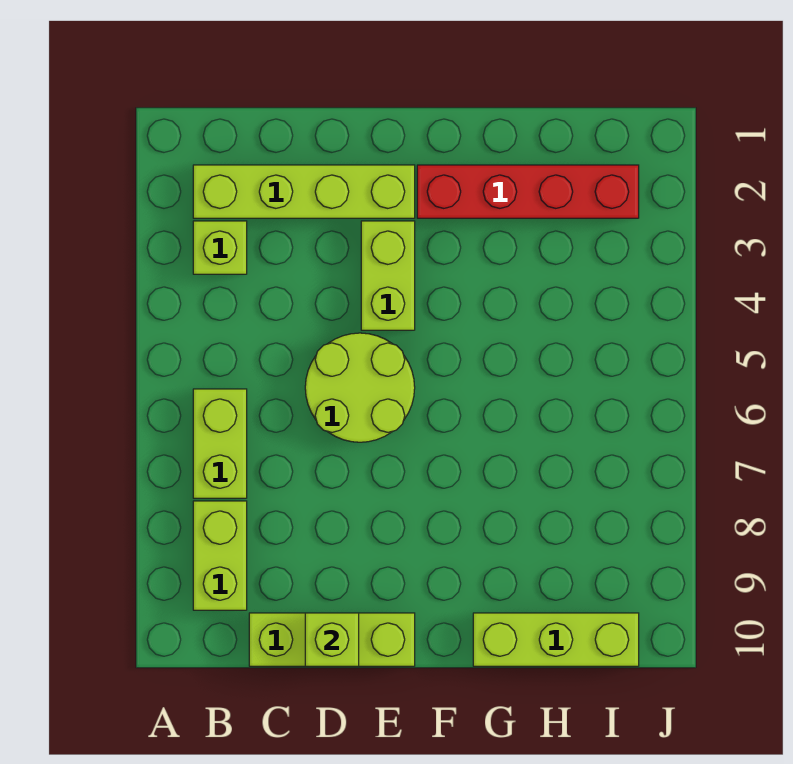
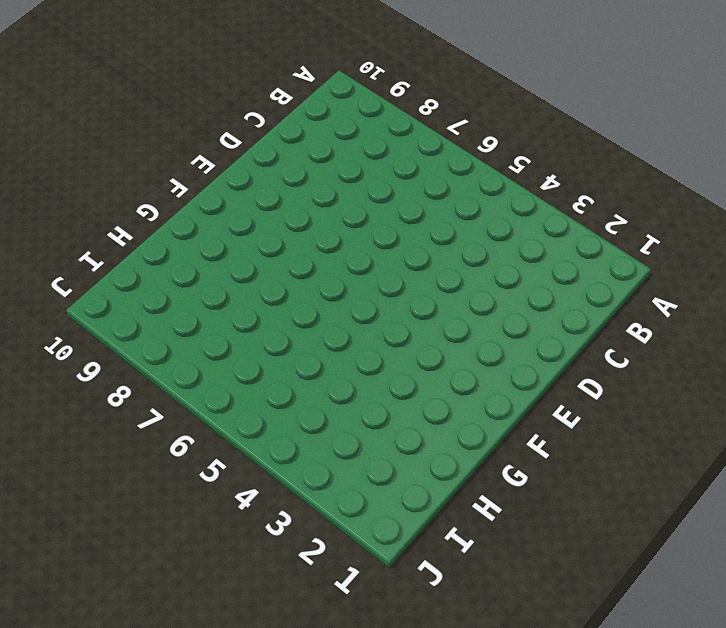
none -> lime brick B2:E2 level 1
none -> lime brick B3 level 1

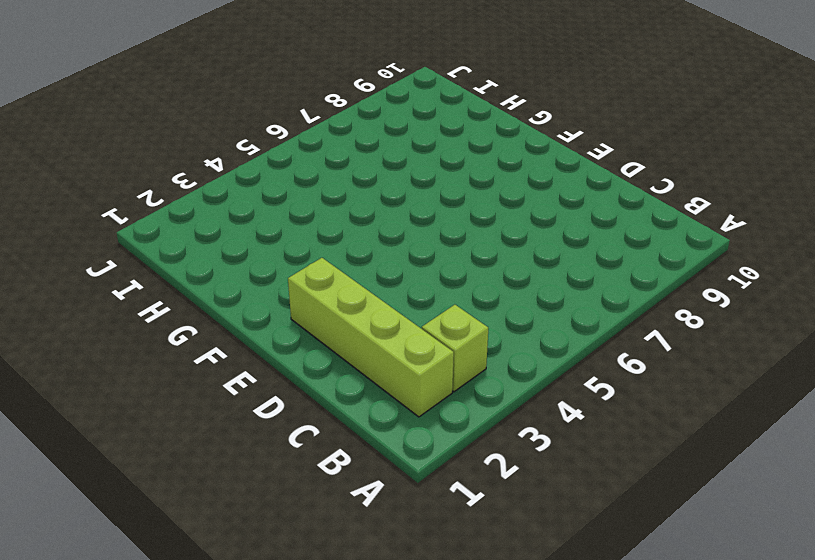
none -> lime brick B6:B7 level 1
none -> lime brick B8:B9 level 1

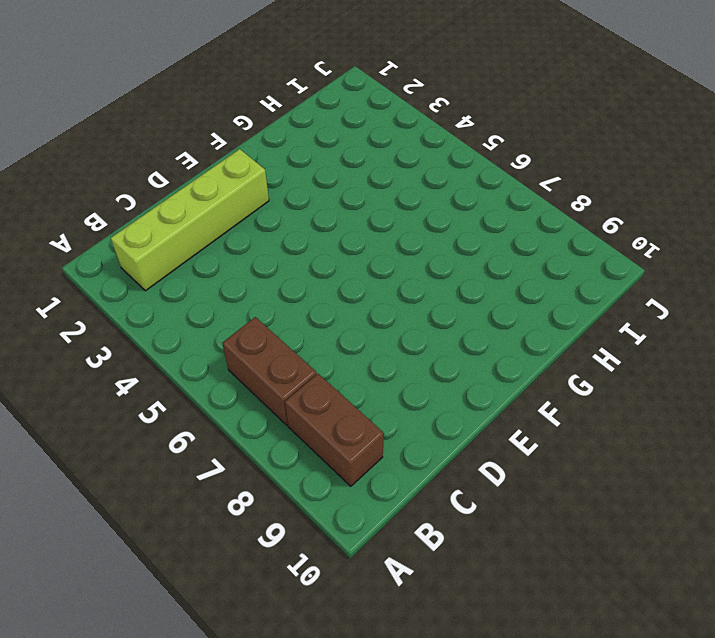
brown brick B6:B7 level 1 -> lime brick B6:B7 level 1
brown brick B8:B9 level 1 -> lime brick B8:B9 level 1
none -> lime brick B3 level 1
none -> lime brick C10:E10 level 1

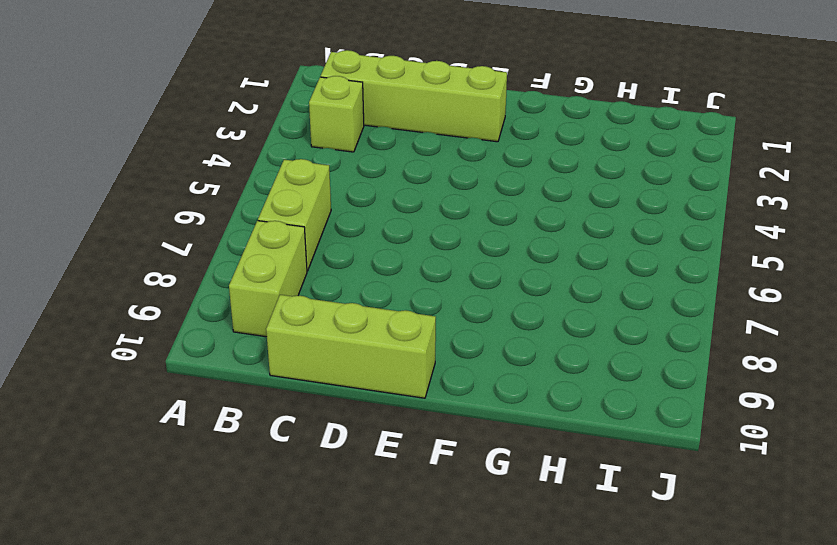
none -> lime round brick D5:E6 level 1
none -> lime brick E3:E4 level 1

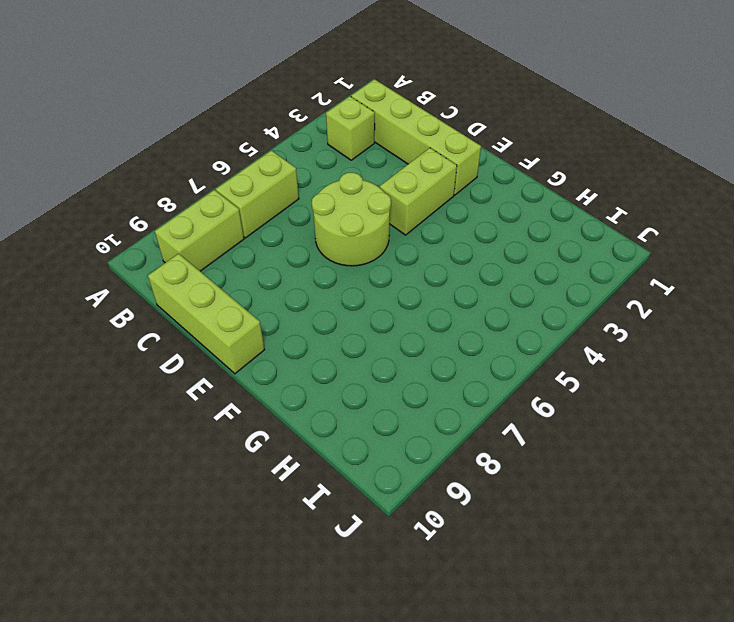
none -> red brick F2:I2 level 1
none -> lime brick G10:I10 level 1

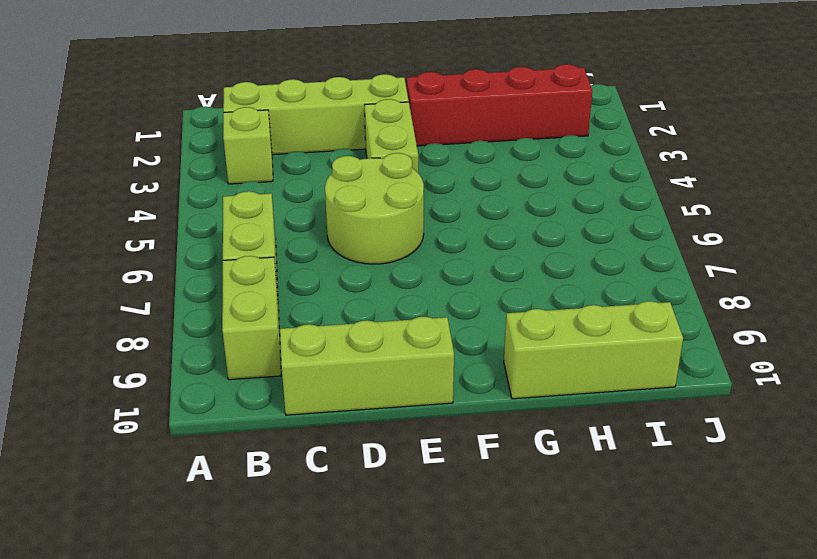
none -> lime brick D10 level 2

